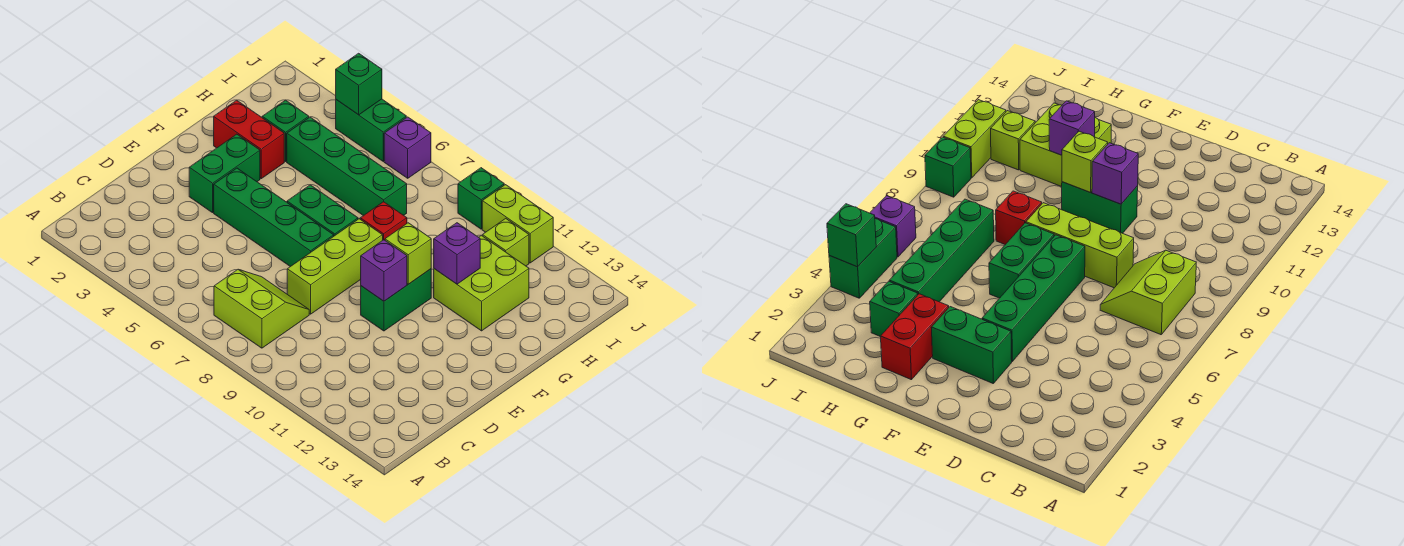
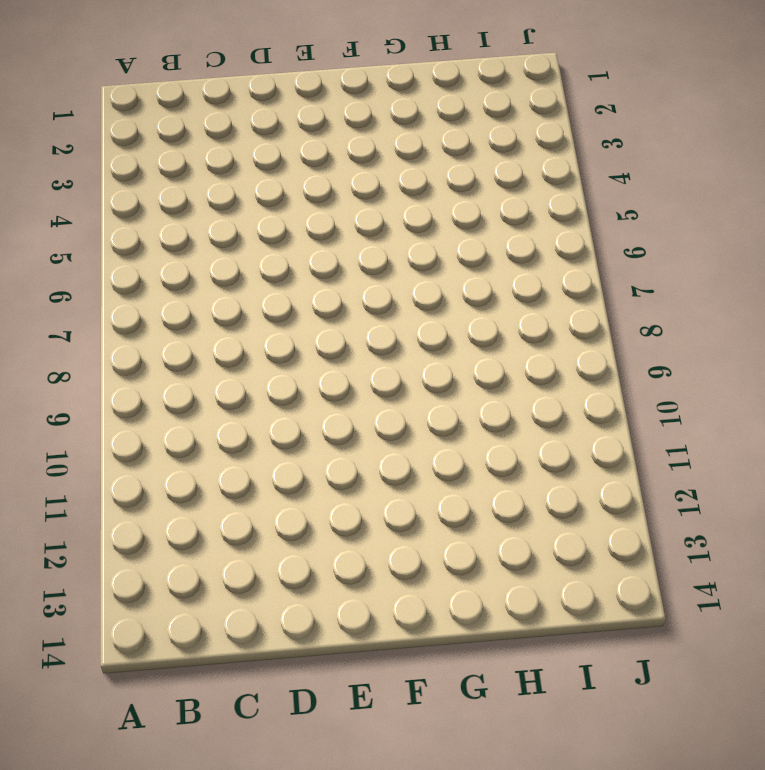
none -> lime slope B7:C8 level 1 top B
none -> lime brick D8:F8 level 1
none -> green brick E3:F3 level 1

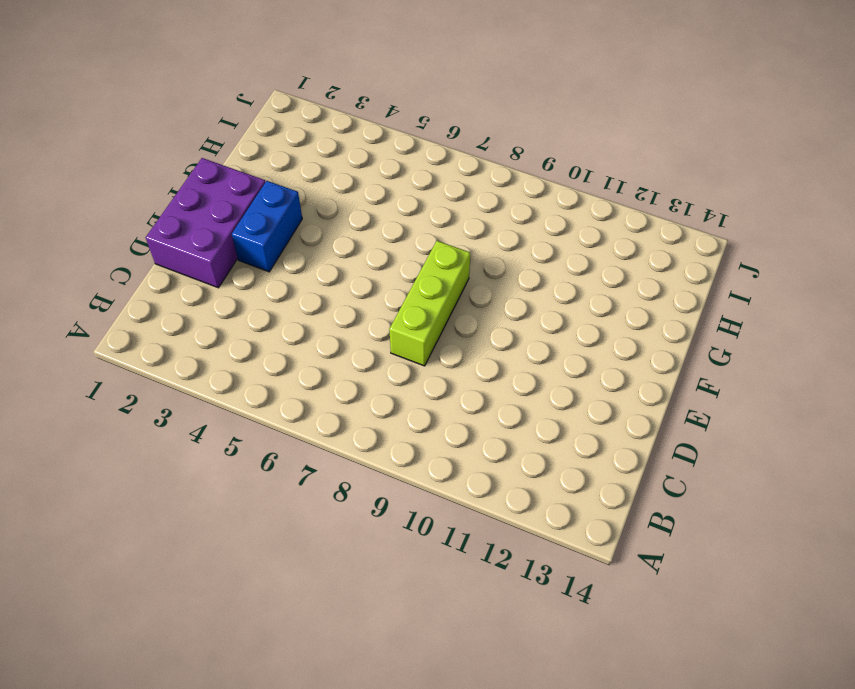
purple brick D1:F2 level 1 -> none
blue brick E3:F3 level 1 -> green brick E3:F3 level 1
none -> lime slope B7:C8 level 1 top B
none -> green brick E4:E7 level 1
none -> green brick E10:F10 level 1

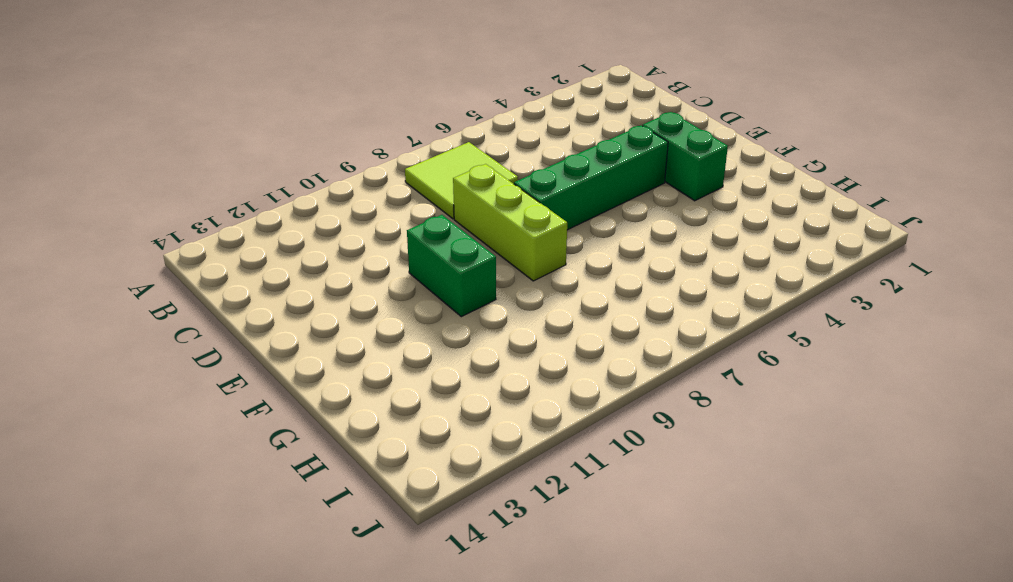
lime tile B7:C8 level 1 -> lime slope B7:C8 level 1 top B
none -> green brick F6:F7 level 1
none -> red brick G2:G3 level 1
none -> red brick G8 level 1

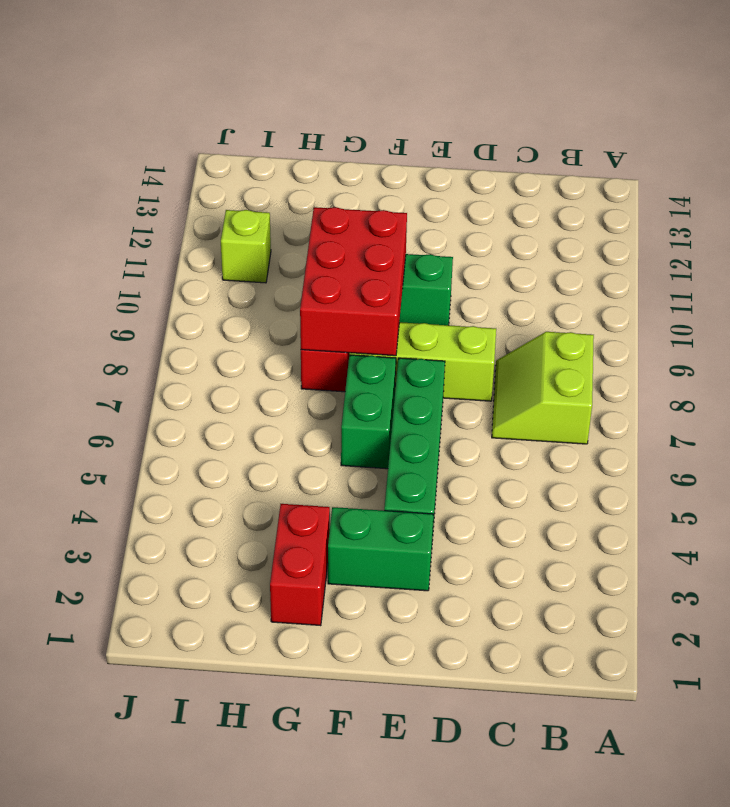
red brick F8:G10 level 2 -> lime brick F10 level 2
none -> lime brick G11:H12 level 1
none -> green brick H3 level 1
none -> green brick H4:H7 level 1

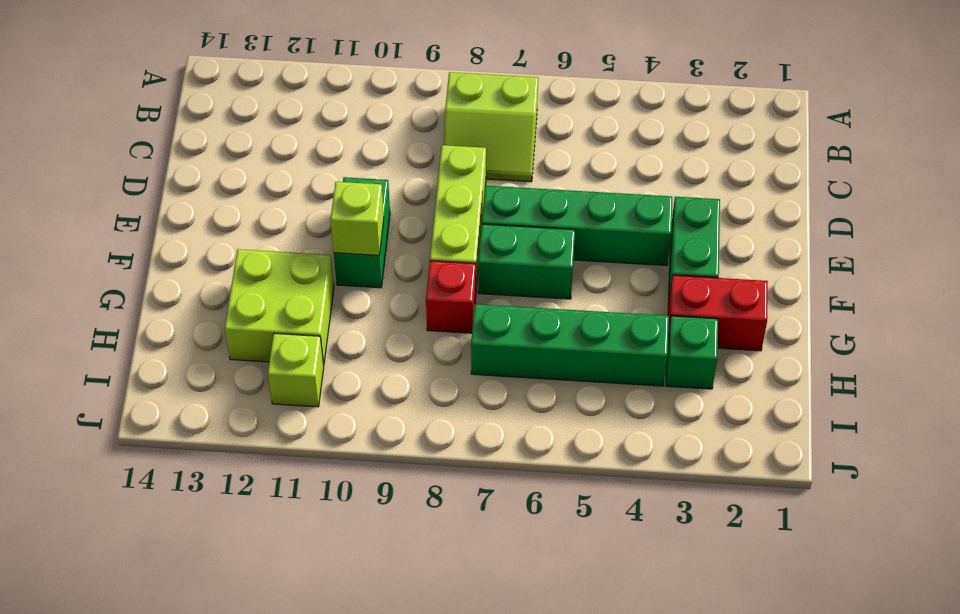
none -> green brick J4:J5 level 1
none -> purple brick J6 level 1
none -> green brick J9 level 1

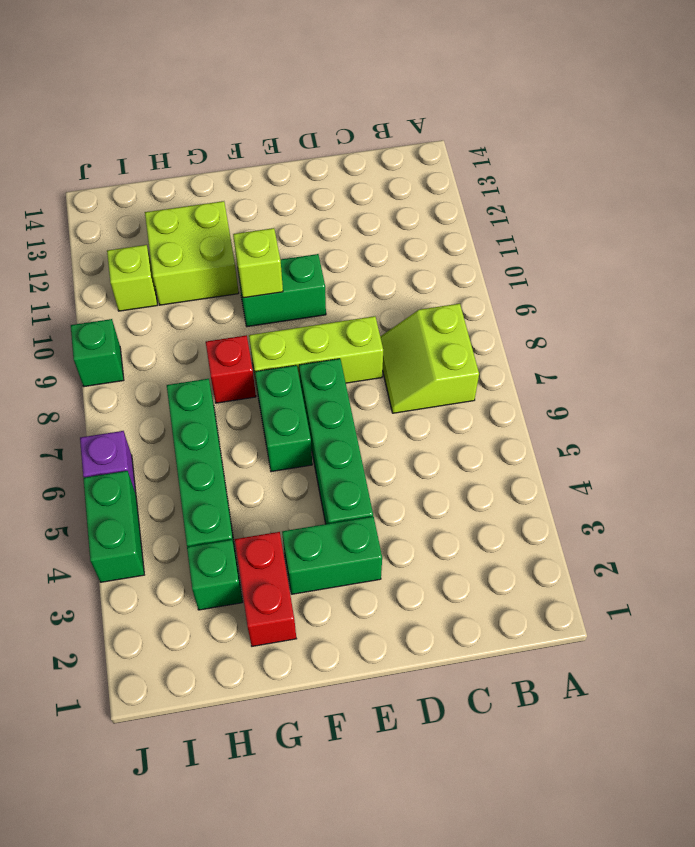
none -> lime brick J10:J11 level 1
none -> purple brick E10 level 2
none -> purple brick G11 level 2

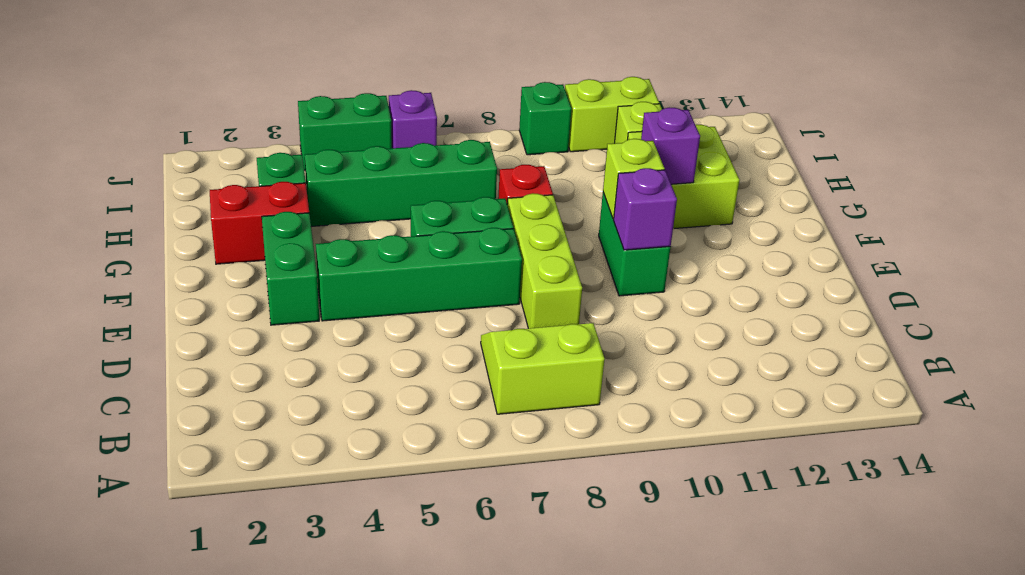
none -> green brick J4 level 2

